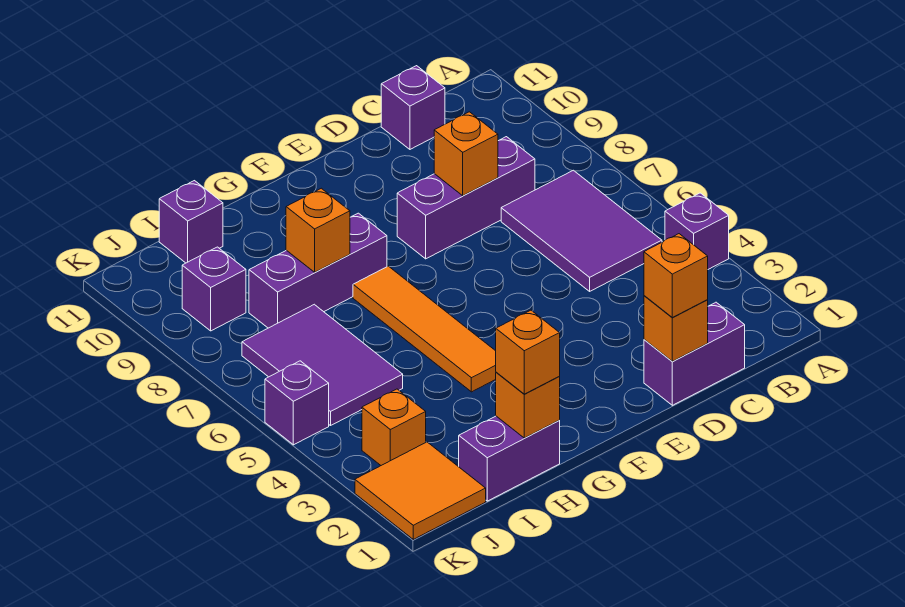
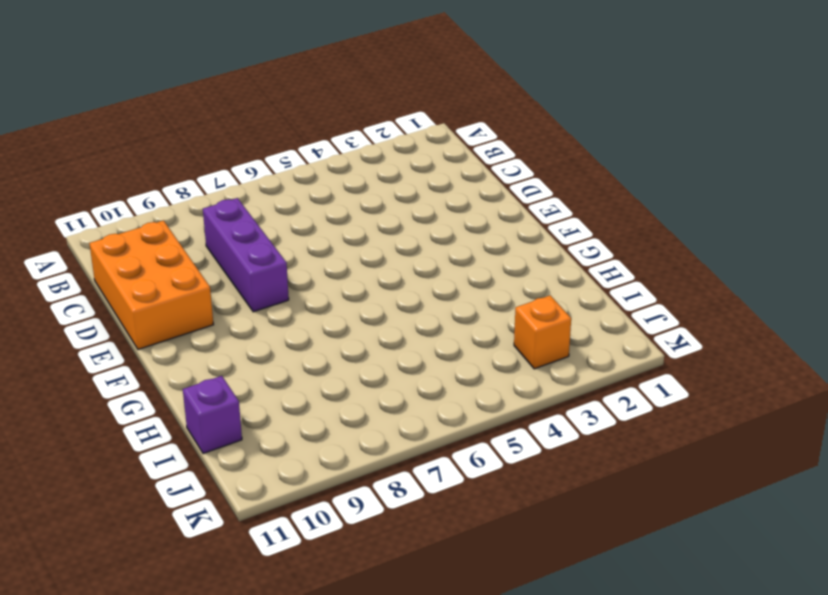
orange brick C10:E11 level 1 -> purple brick C11 level 1
none -> purple brick A4 level 1
none -> purple tile B5:C7 level 1
none -> purple brick C1:D1 level 1

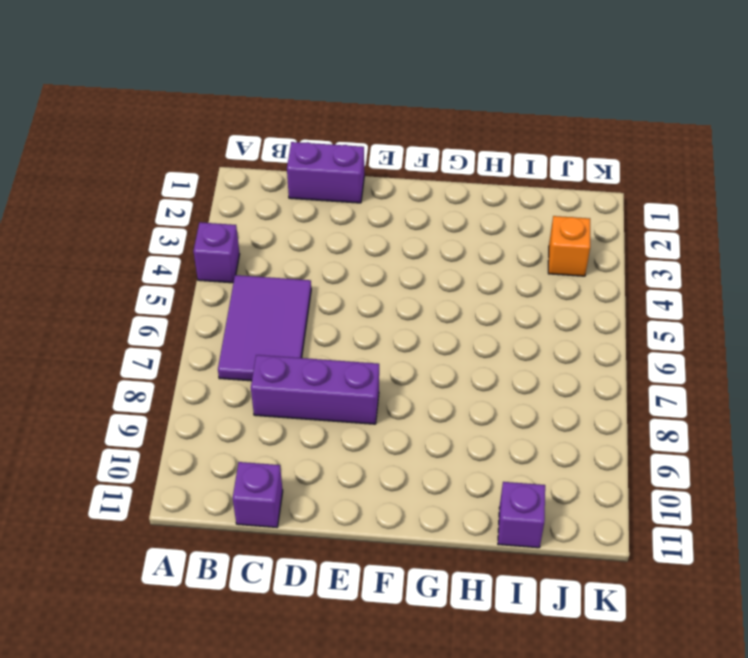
none -> orange tile G4:G7 level 1
none -> purple brick G8:I8 level 1
none -> purple brick H1:I1 level 1

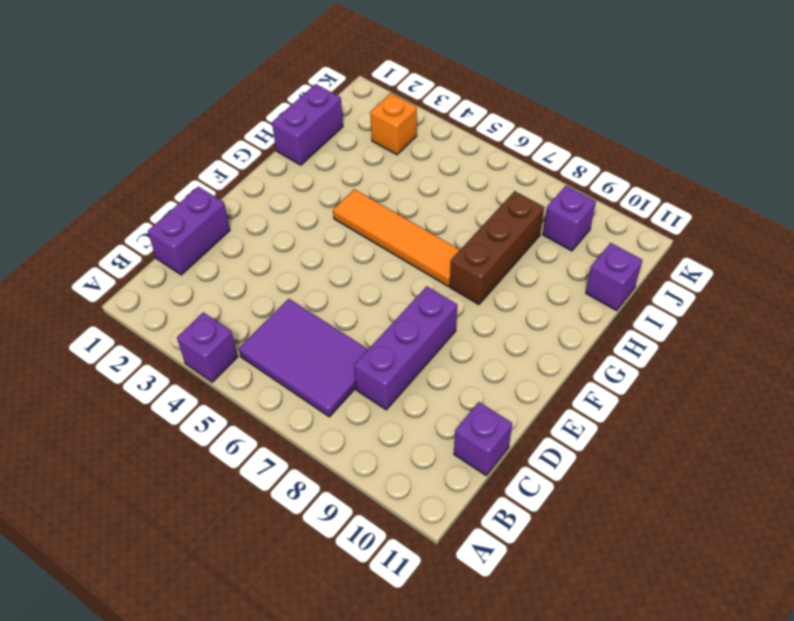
brown brick G8:I8 level 1 -> purple brick G8:I8 level 1
none -> purple tile I5:J7 level 1
none -> orange tile J1:K2 level 1
none -> purple brick K5 level 1

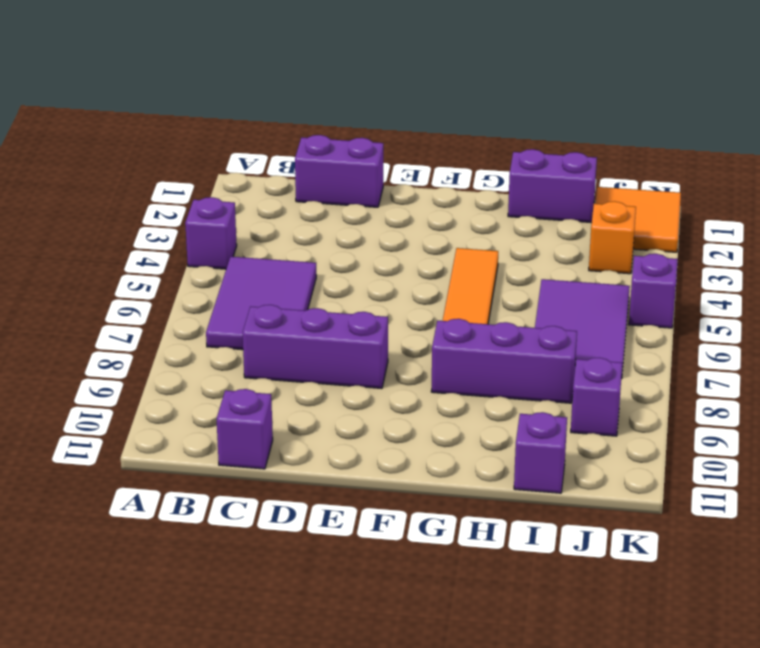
none -> orange brick D1 level 2
none -> orange brick D8 level 2
none -> orange brick H1 level 2

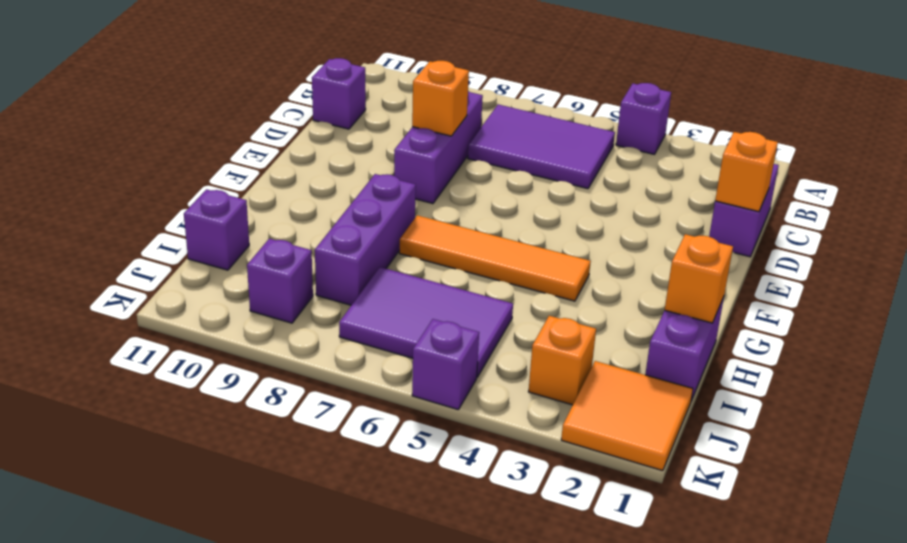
none -> orange brick H8 level 2
none -> orange brick D1 level 3
none -> orange brick H1 level 3

